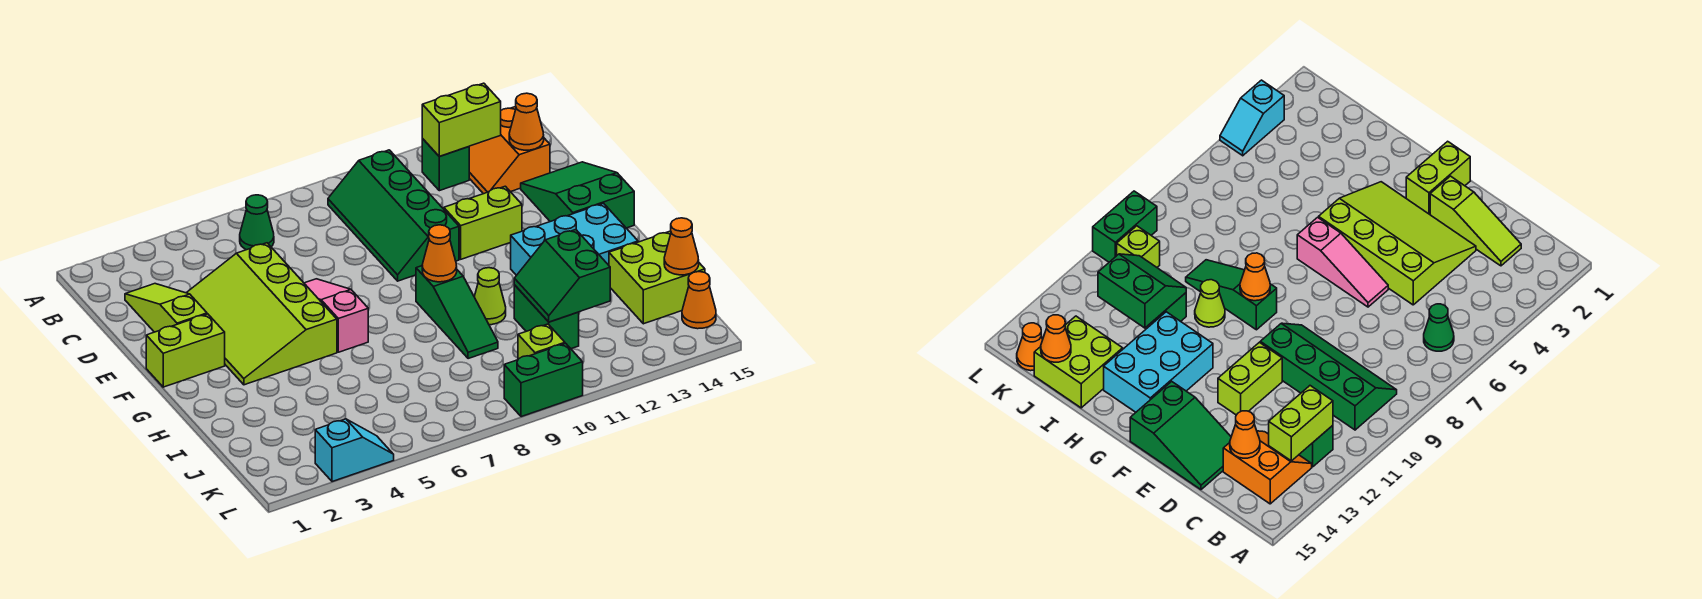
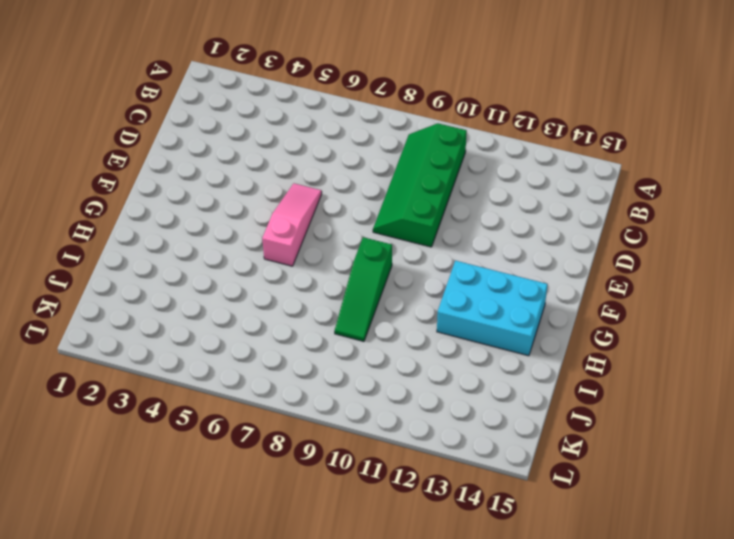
none -> green cone B6 level 1
none -> green brick B12 level 1
none -> orange slope B13:C14 level 1 top 14

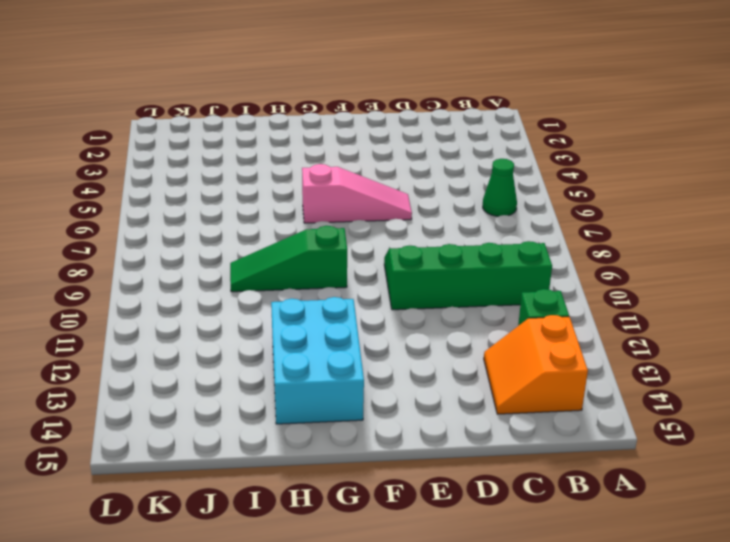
orange slope B13:C14 level 1 top B -> orange slope B13:C14 level 1 top 14
none -> lime slope C2:E2 level 1 top E
none -> lime slope D3:G5 level 1 top 5
none -> green slope D14:F15 level 1 top F

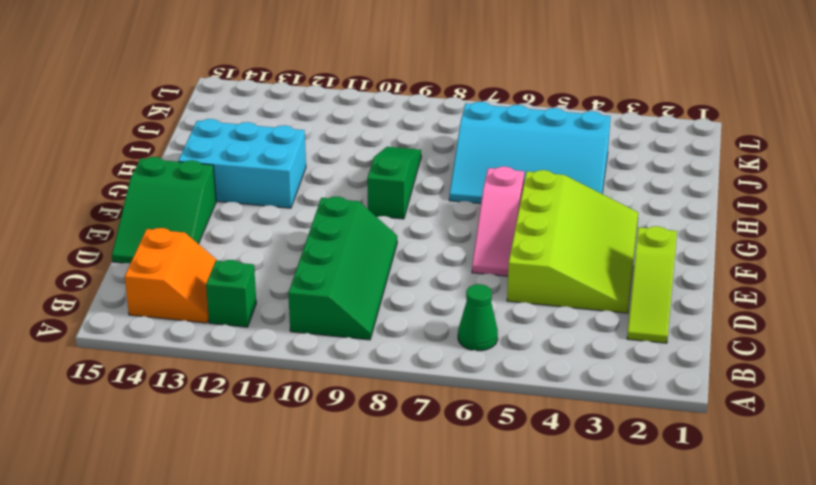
cyan slope H4:J7 level 1 top J -> none
none -> lime brick E11:E12 level 1
none -> lime brick F1:F2 level 1
none -> lime cone H10 level 1

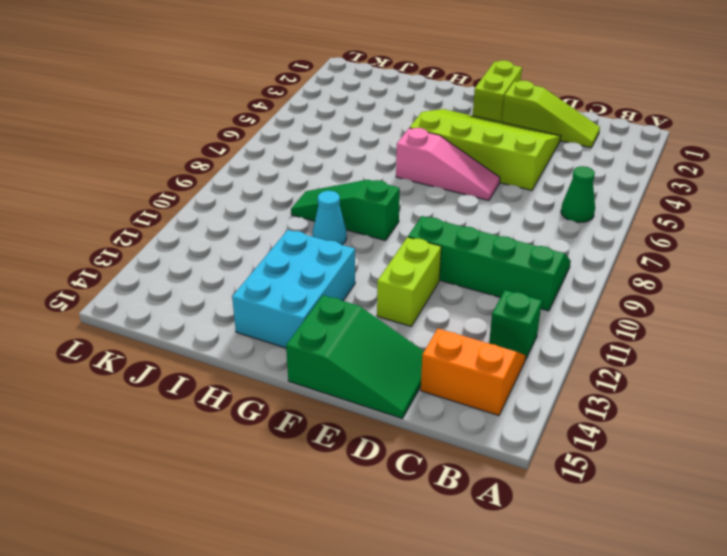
cyan cone H10 level 1 -> lime cone H10 level 1
none -> green brick I11:J11 level 1
none -> lime brick I14:J15 level 1
none -> lime brick K10 level 1

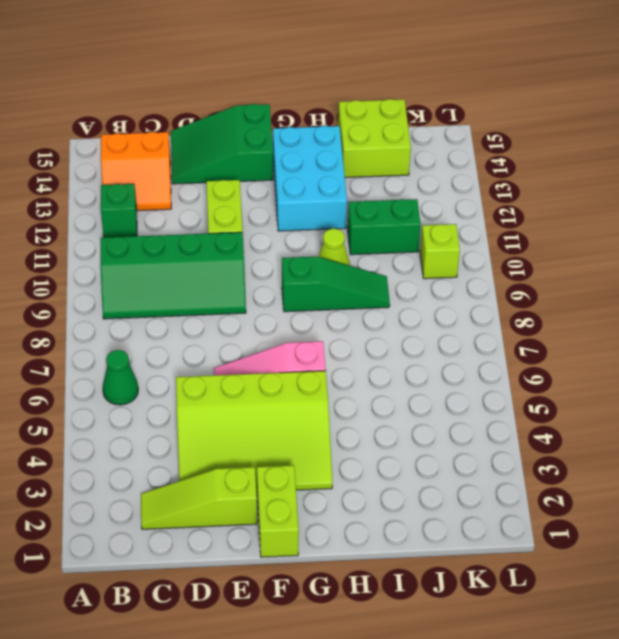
none -> orange cone K15 level 1
none -> cyan slope L3:L4 level 1 top 3
none -> green brick L9:L10 level 1

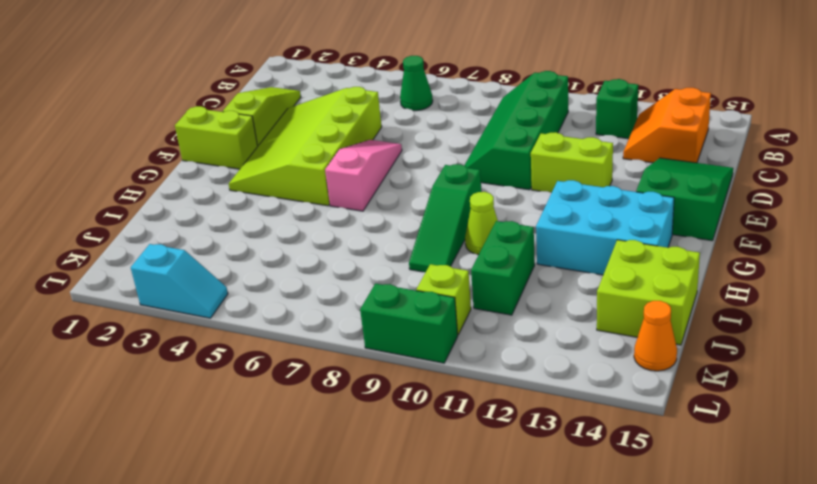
none -> lime brick B12:B13 level 2
none -> orange cone C14 level 2
none -> orange cone G9 level 2

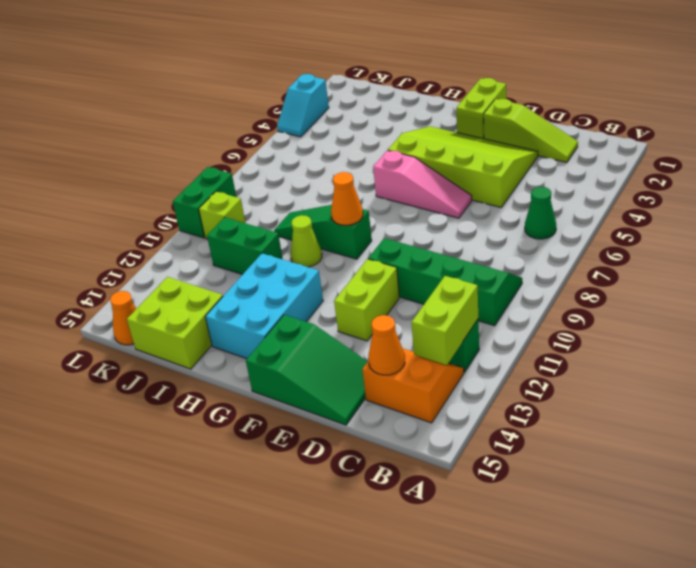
none -> green slope I11:J12 level 2 top 12
none -> orange cone J15 level 2

